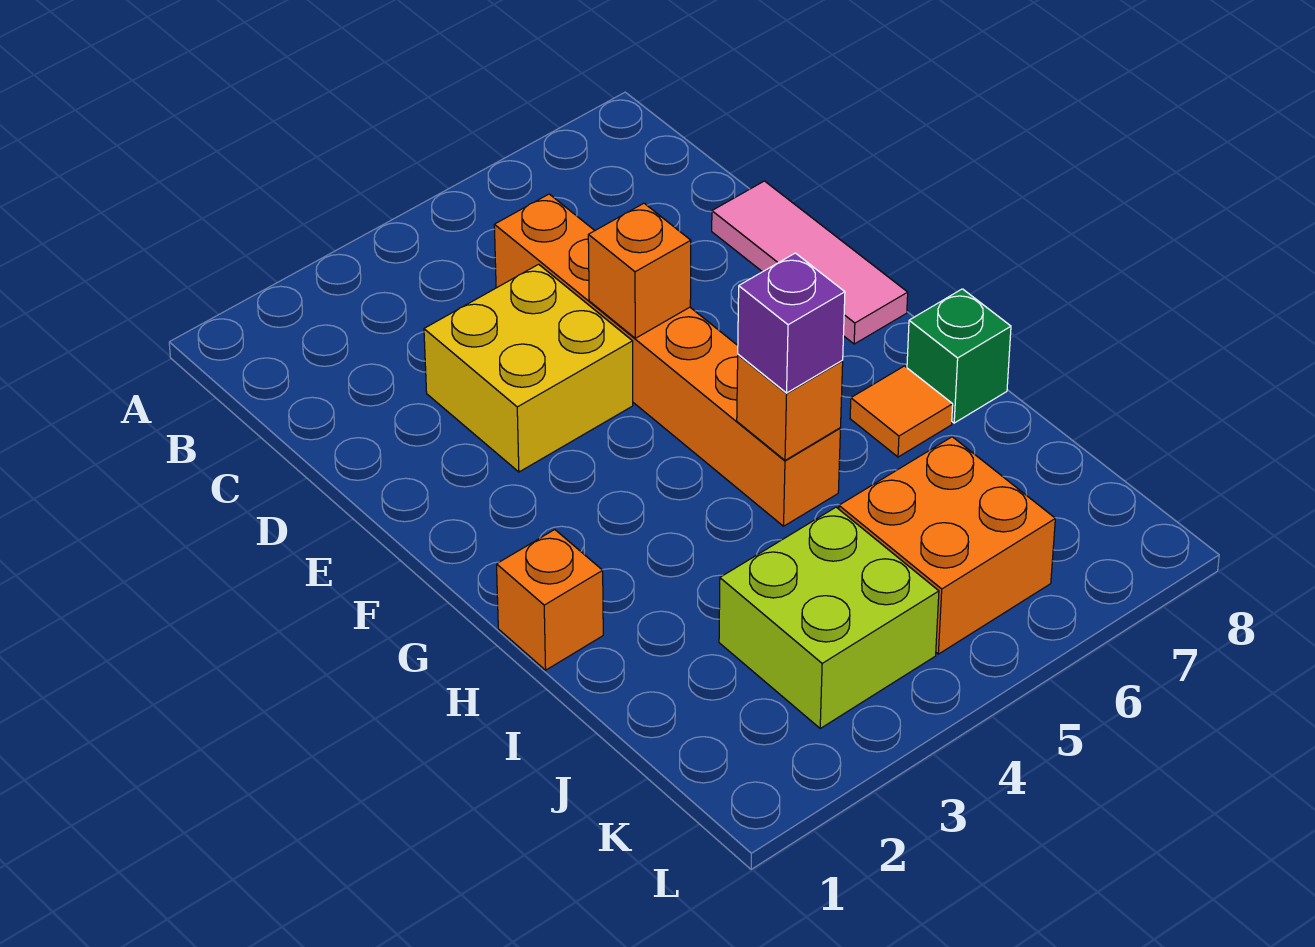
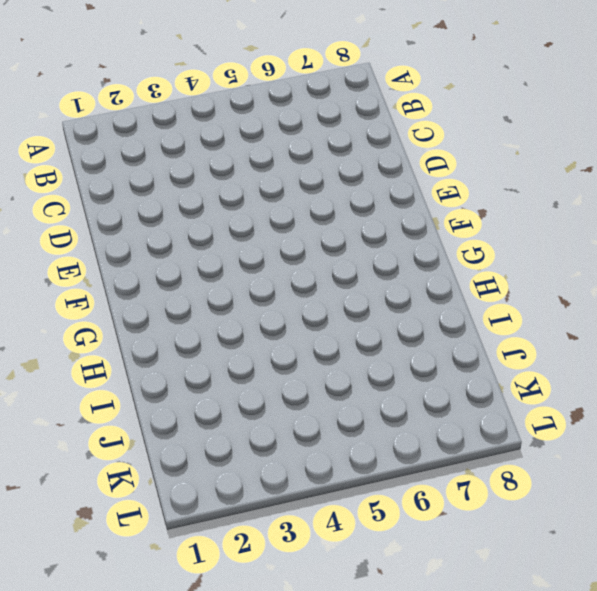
none -> orange brick C5:H5 level 1
none -> yellow brick D3:E4 level 1

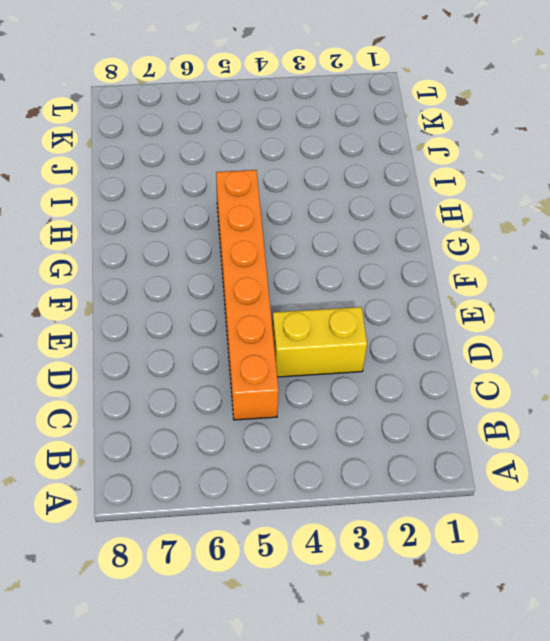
yellow brick D3:D4 level 1 -> yellow brick D3:E4 level 1
none -> pink tile D8:F8 level 1
none -> orange brick H1 level 1

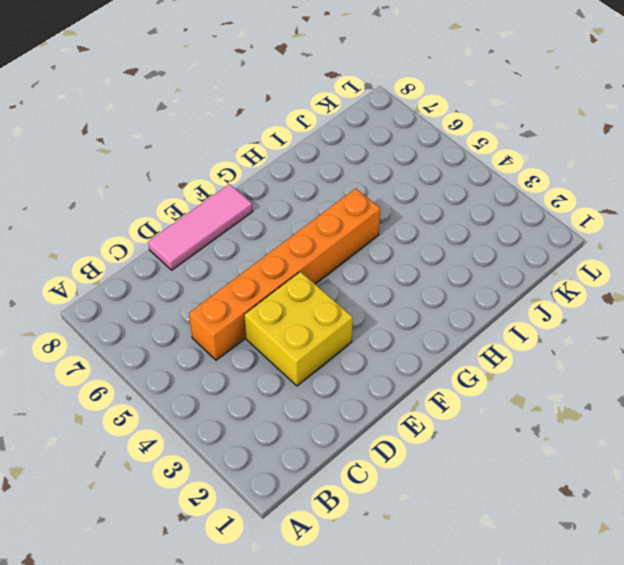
none -> orange brick H1 level 1
none -> orange tile H7 level 1

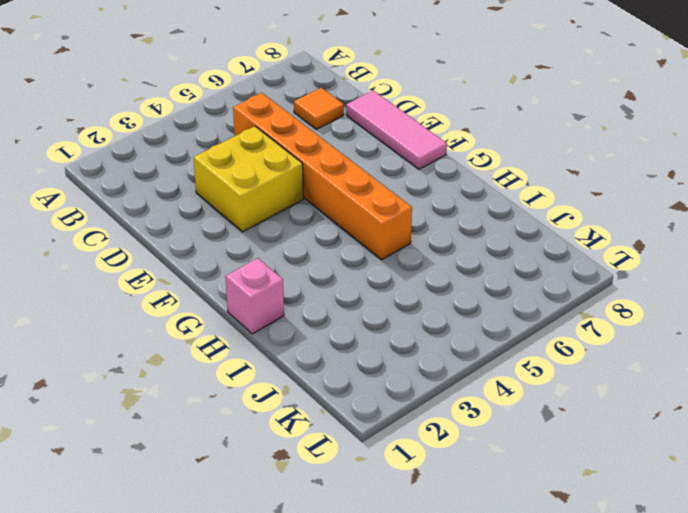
orange tile C7 level 1 -> orange tile H7 level 1
pink brick H1 level 1 -> orange brick H1 level 1
none -> green brick H8 level 1
none -> lime brick J3:K4 level 1

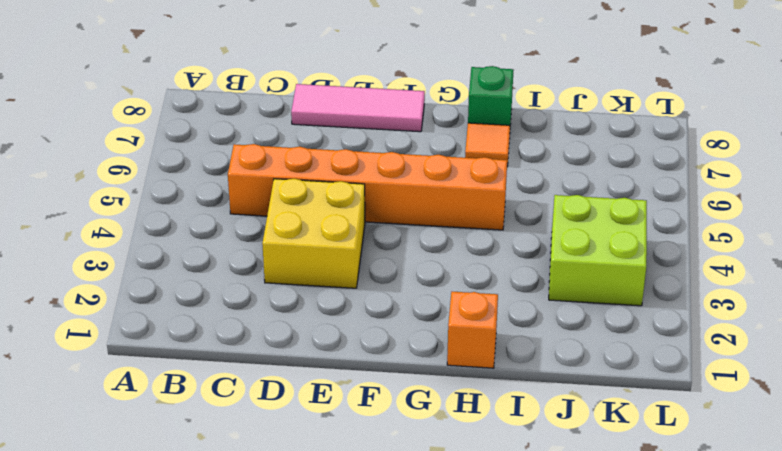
none -> orange brick J5:K6 level 1
none -> orange brick E5 level 2

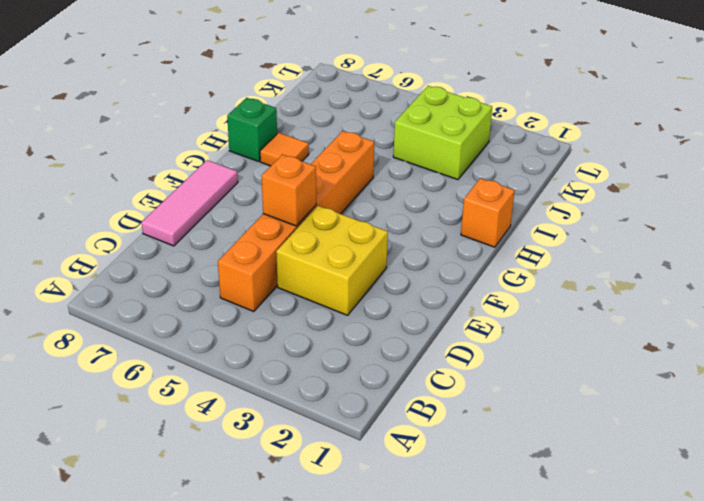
none -> orange brick J5:K6 level 1
none -> orange brick H5 level 2

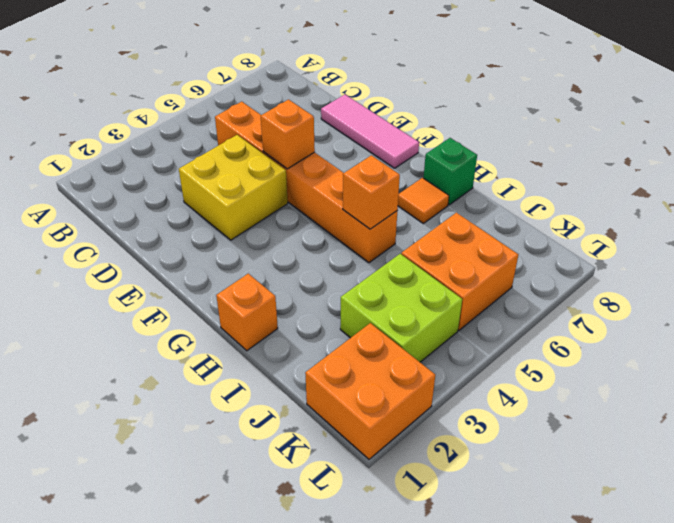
orange brick K1:L2 level 1 -> none
none -> purple brick H5 level 3

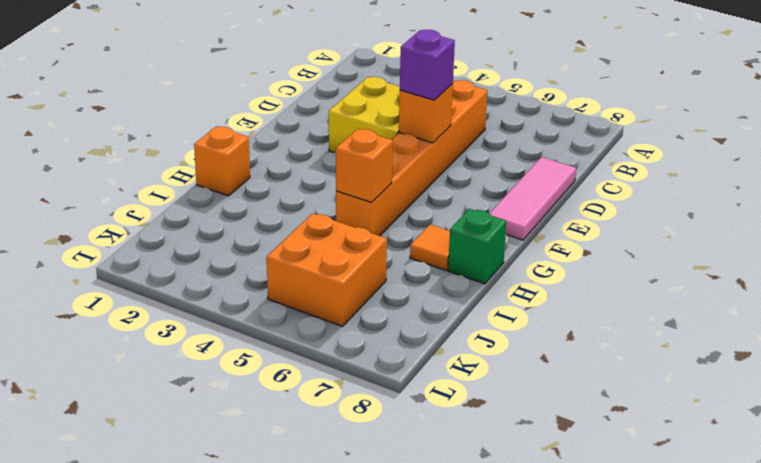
purple brick E5 level 3 -> purple brick H5 level 3
none -> lime brick J3:K4 level 1

